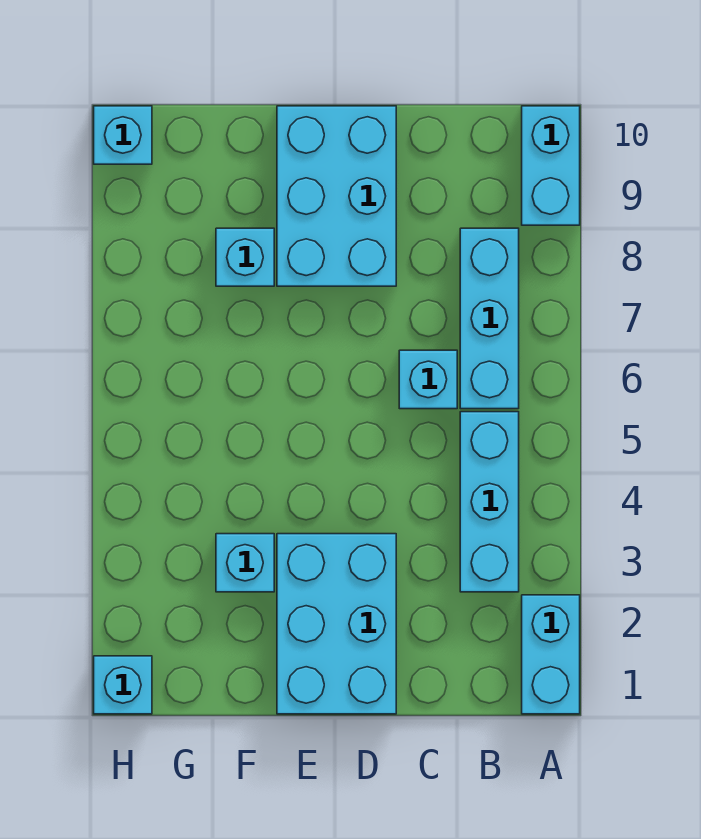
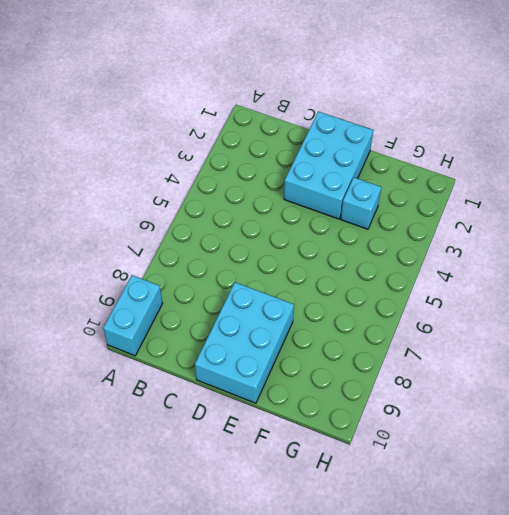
none -> cyan brick A1:A2 level 1
none -> cyan brick B3:B5 level 1

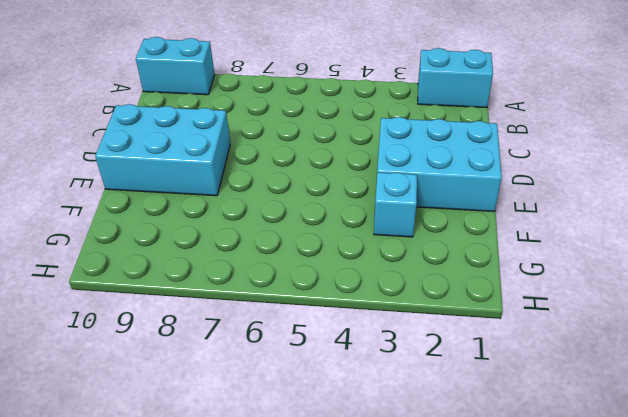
none -> cyan brick B3:B5 level 1
none -> cyan brick B6:B8 level 1

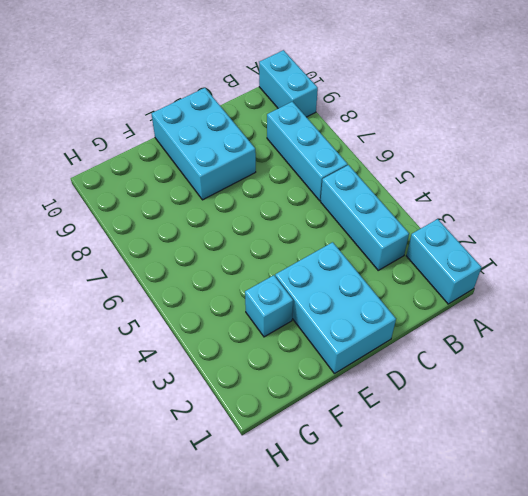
none -> cyan brick C6 level 1
none -> cyan brick F8 level 1

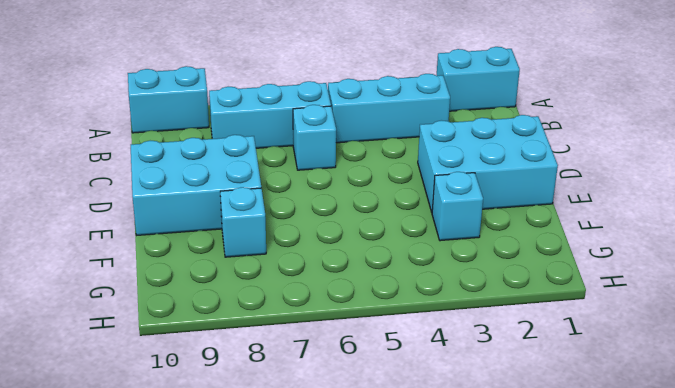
none -> cyan brick H1 level 1
none -> cyan brick H10 level 1

